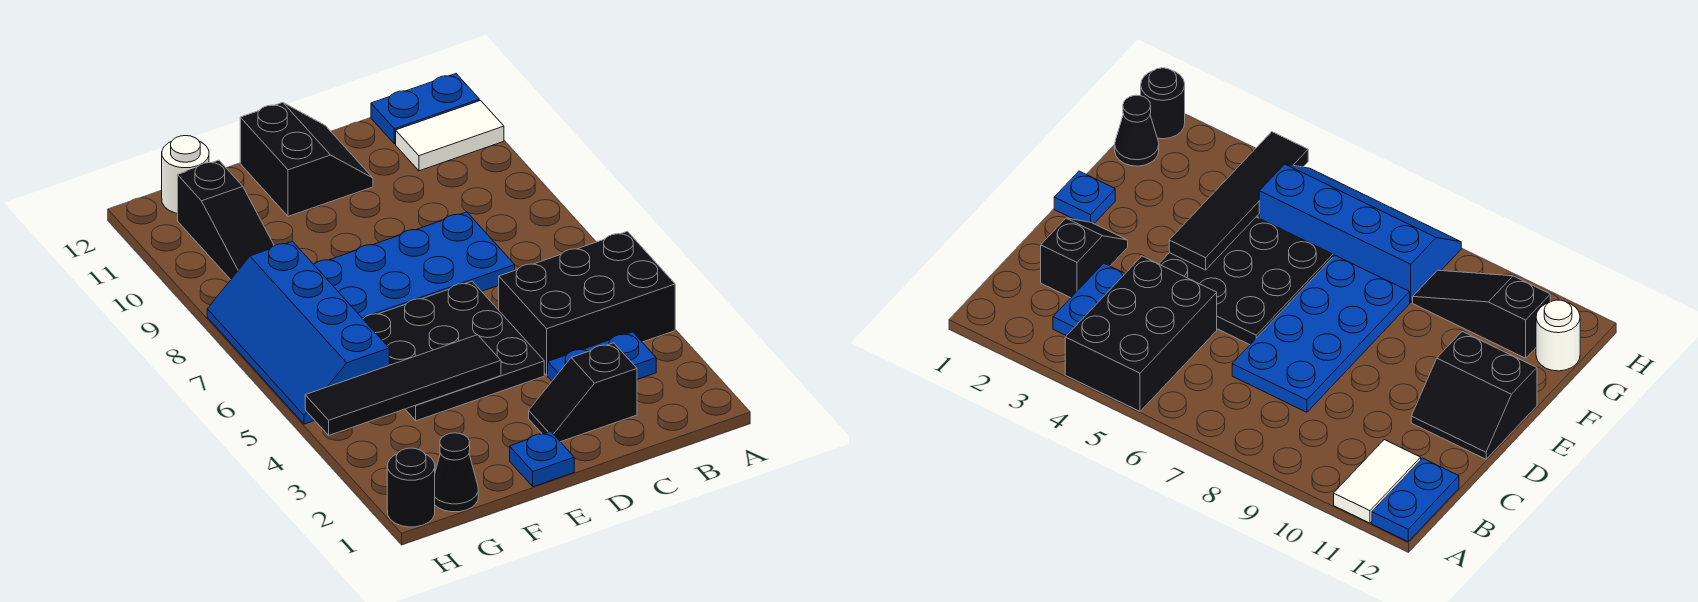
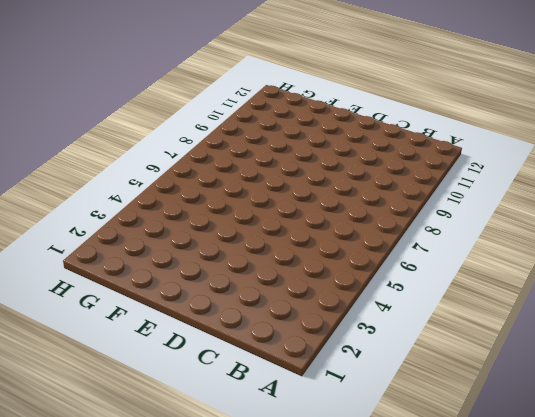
none -> black brick A4:C5 level 1
none -> white tile A11:B11 level 1
none -> blue plate A12:B12 level 1

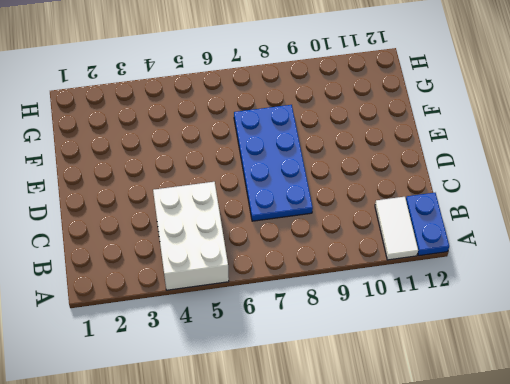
white brick A4:C5 level 1 -> black brick A4:C5 level 1
none -> blue plate B3:C3 level 1
none -> black slope C2:D2 level 1 top C
none -> black plate D4:F6 level 1

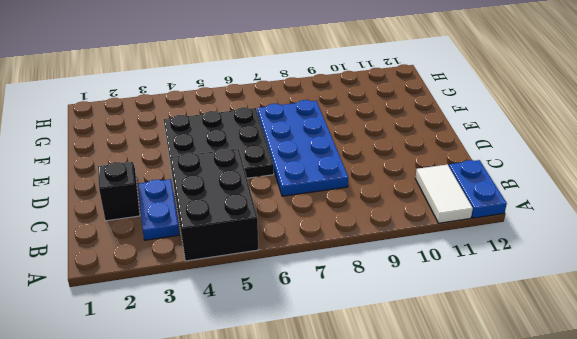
none -> black slope D11:E12 level 1 top E
none -> blue plate E1 level 1
none -> black cone G1 level 1

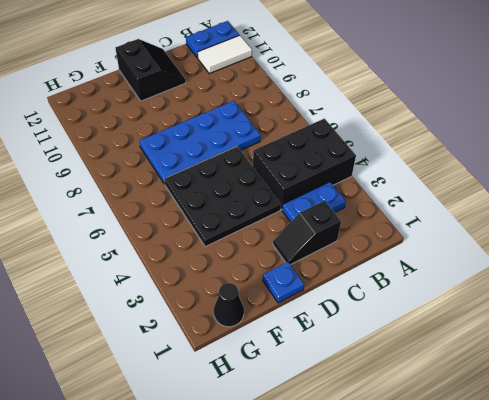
none -> blue slope G5:H8 level 1 top G
none -> black slope G9:G11 level 1 top 11
none -> white round brick G12 level 1

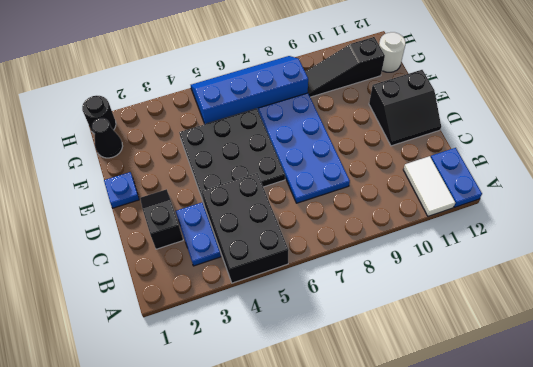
none -> black tile E4:H4 level 2

